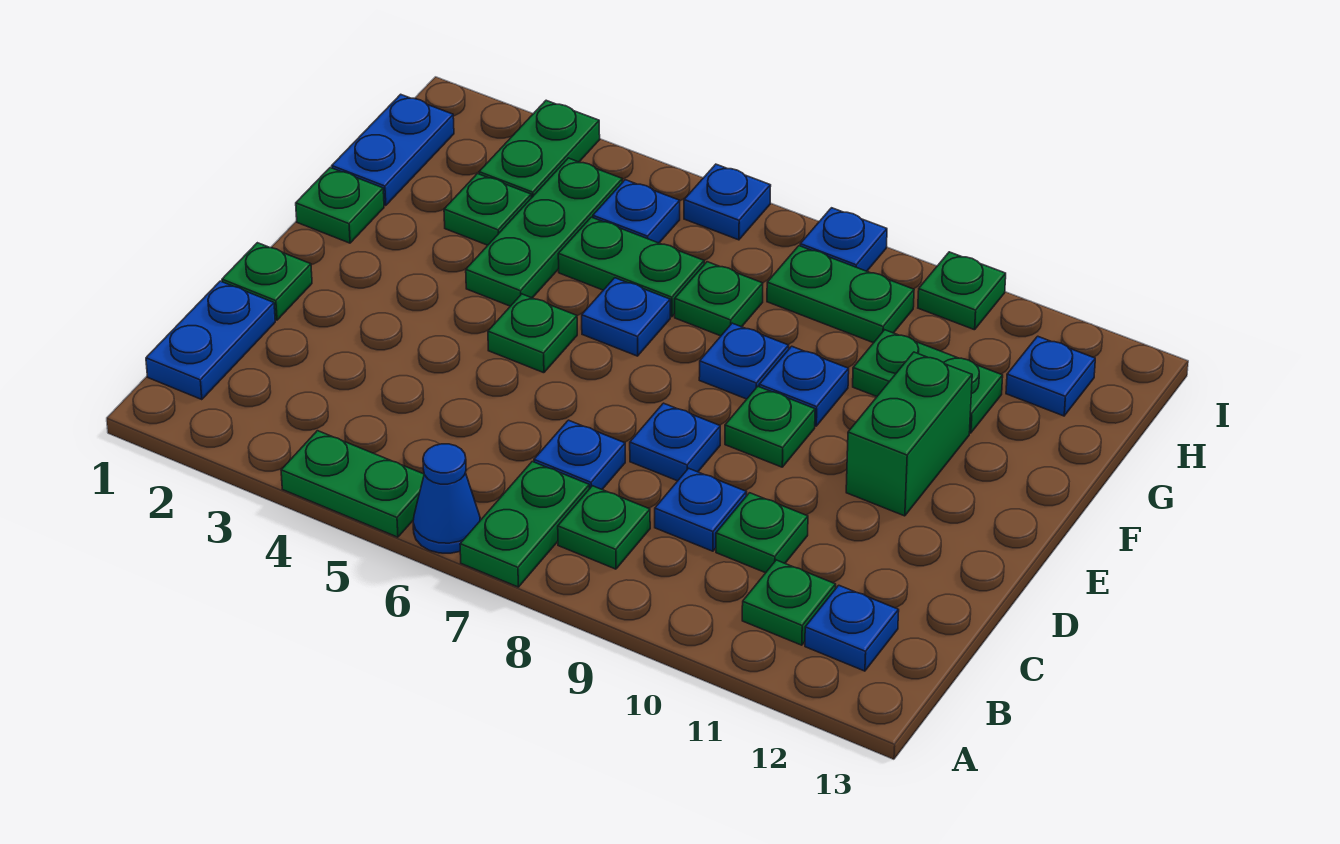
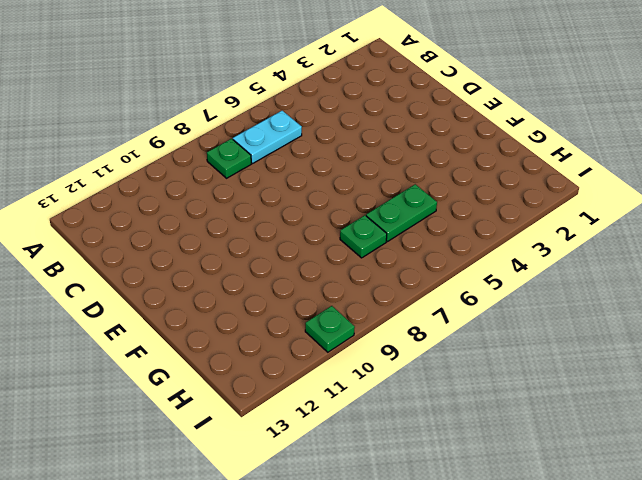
cyan plate B6:B7 level 1 -> green plate A7:B7 level 1
none -> green plate A4:A5 level 1
none -> blue cone A6 level 1
none -> blue plate B1:C1 level 1
none -> green plate B11 level 1

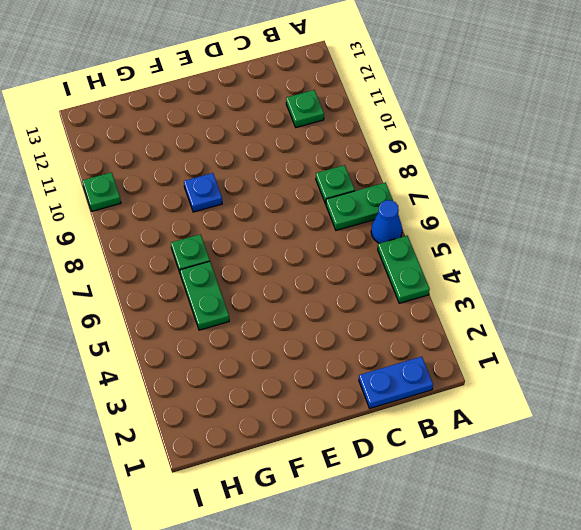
none -> blue plate B12 level 1
none -> blue plate C7 level 1
none -> blue plate C9 level 1
none -> green plate C10 level 1

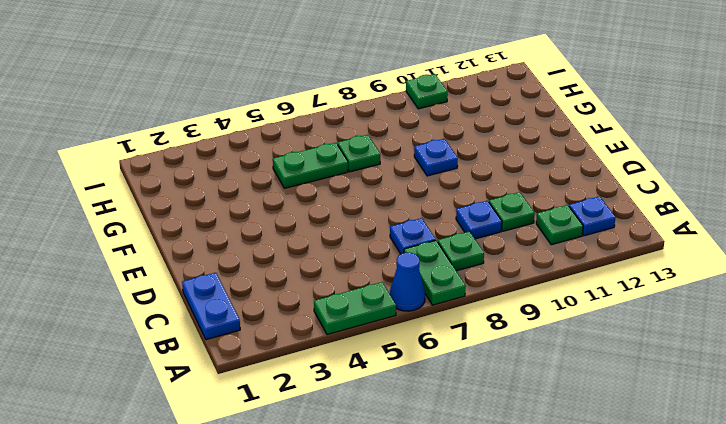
none -> green plate D1 level 1
none -> blue plate D8 level 1
none -> green plate E5 level 1
none -> green plate E9 level 1

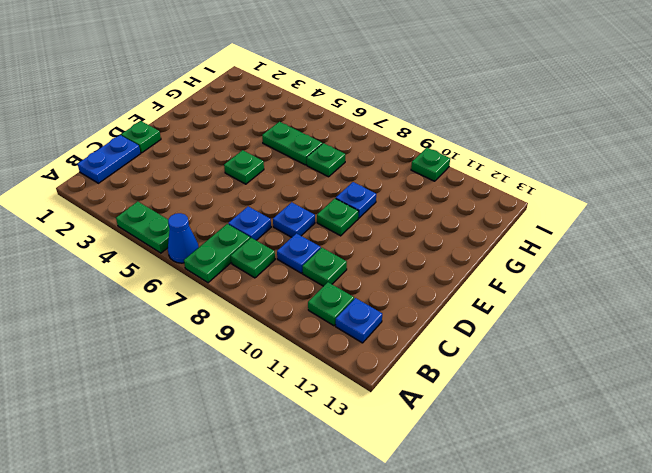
none -> green brick E11:F11 level 1
none -> green plate F1 level 1
none -> green plate F4:H4 level 1
none -> blue plate F6 level 1

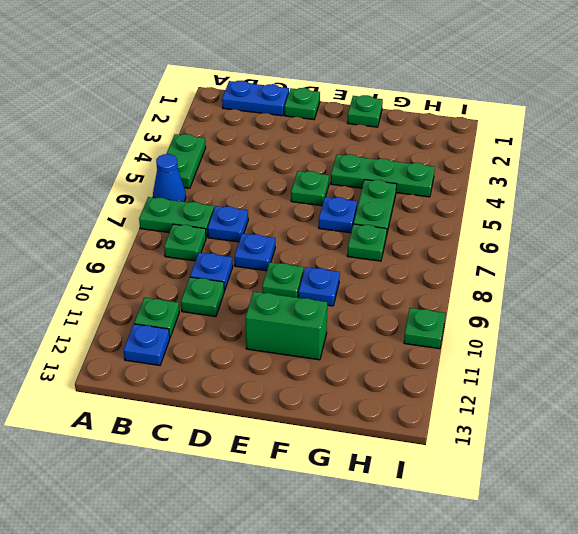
none -> blue plate F8 level 1
none -> blue plate G1:H1 level 1
none -> green plate G3 level 1
none -> green plate G10:G11 level 1

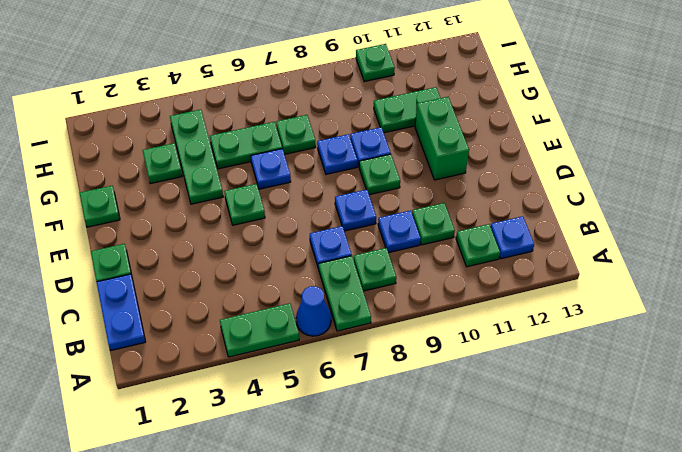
none -> blue plate G1:H1 level 1
none -> green plate H3:I3 level 1
none -> blue plate H5 level 1
none -> green plate H8:H9 level 1

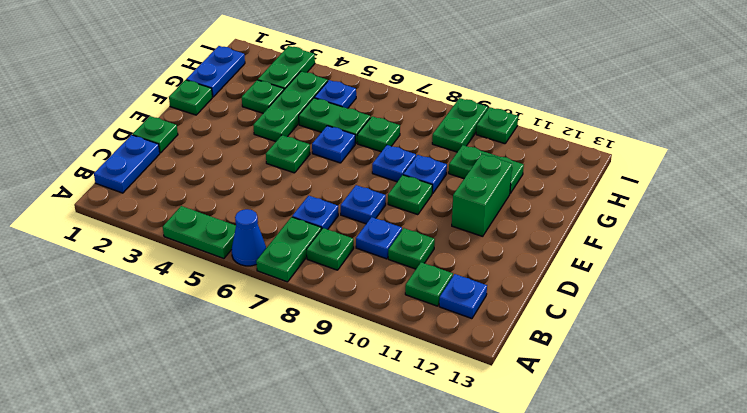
green plate H9:I9 level 1 -> green plate H8:H9 level 1
none -> blue plate H12 level 1
none -> blue plate I6 level 1
none -> blue plate I8 level 1

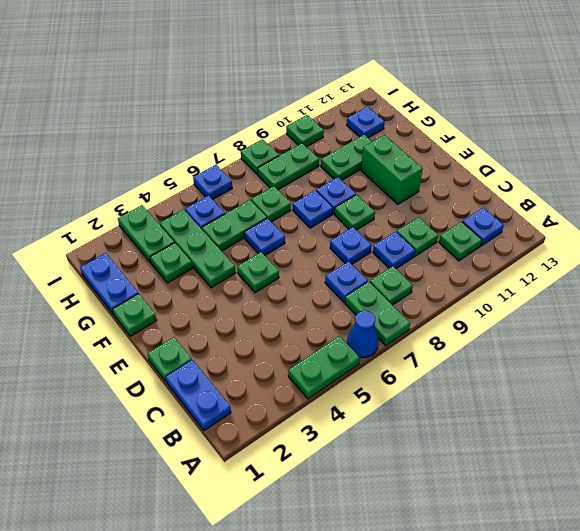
green plate I8 level 1 -> blue plate I8 level 1

